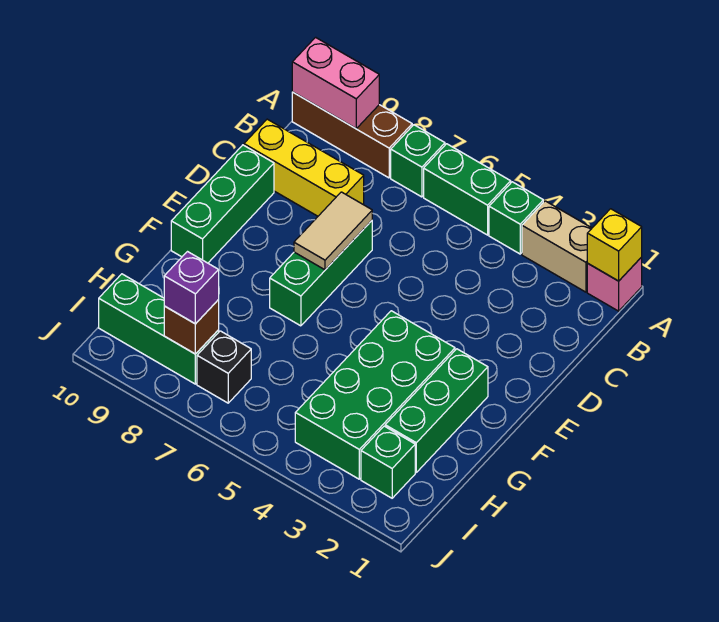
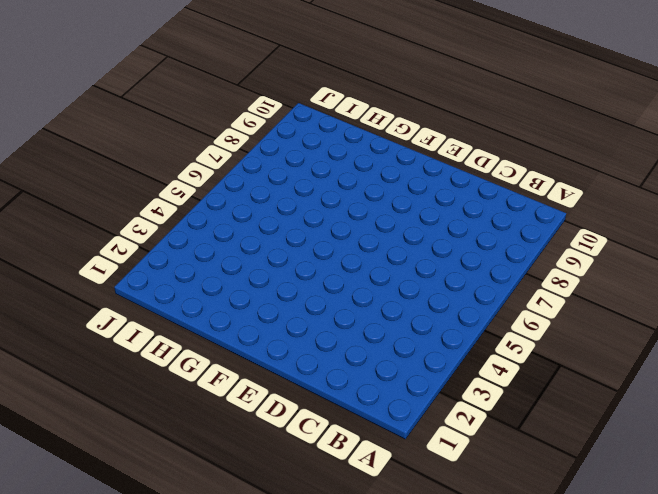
none -> pink brick A1 level 1
none -> tan brick A2:A3 level 1
none -> green brick A4 level 1

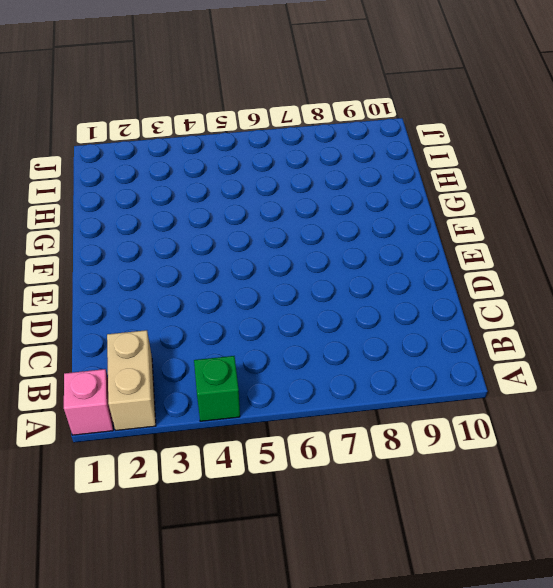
tan brick A2:B2 level 1 -> tan brick A2:A3 level 1
none -> green brick A5:A6 level 1
none -> green brick A7 level 1
none -> brown brick A8:A10 level 1

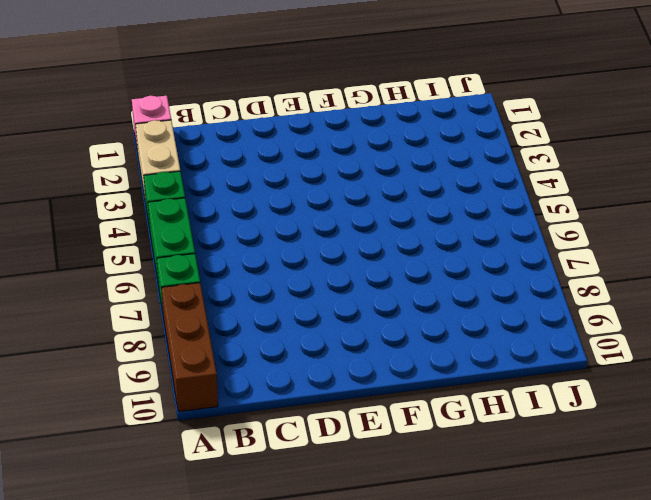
none -> yellow brick C8:C10 level 1
none -> green brick D7:F7 level 1
none -> green brick D10:F10 level 1

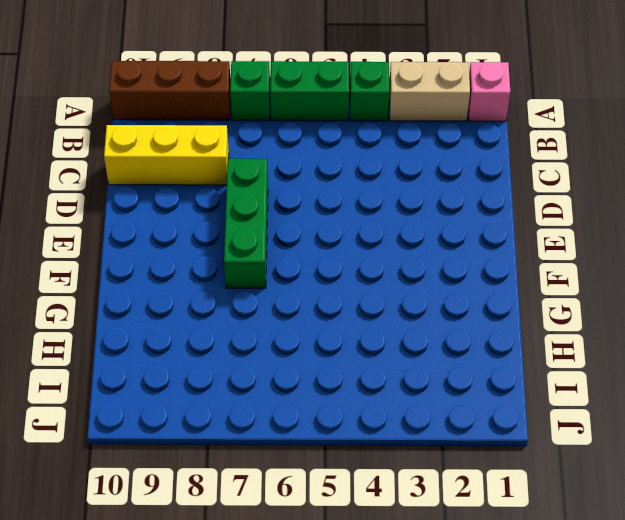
none -> green brick D10:F10 level 1
none -> green brick F2:H2 level 1
none -> green brick F3:I4 level 1

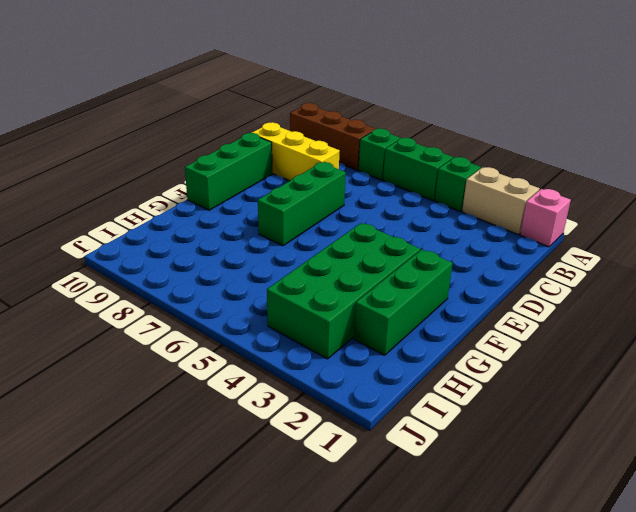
none -> green brick I2 level 1
none -> black brick I7 level 1
none -> green brick I8:I10 level 1

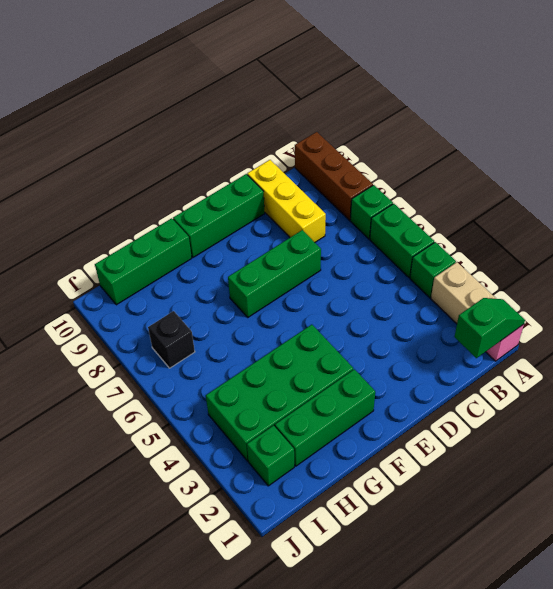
green slope A1:B1 level 2 top B -> yellow brick A1 level 2
green brick G10:I10 level 1 -> green brick I8:I10 level 1
none -> pink brick A9:A10 level 2
none -> tan tile D7:E7 level 2
none -> brown brick I8 level 2

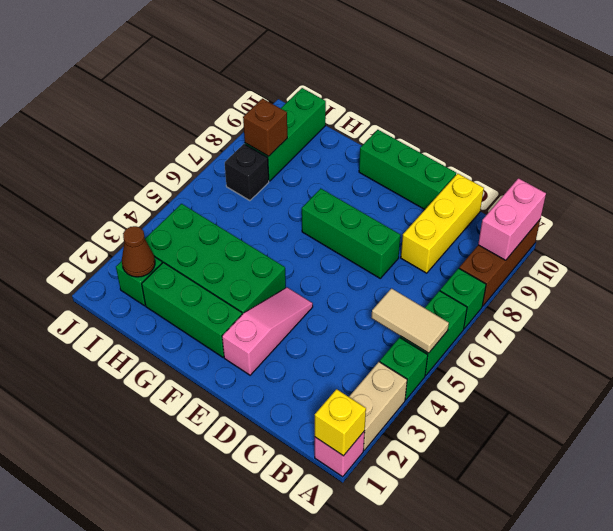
tan tile A5:B5 level 2 -> tan tile D7:E7 level 2
pink slope E2:E4 level 1 top 2 -> none
brown cone I2 level 2 -> none
none -> purple brick I8 level 3

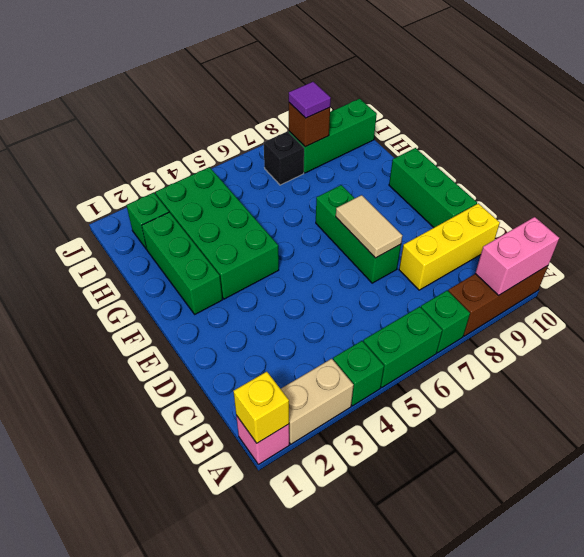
purple tile I8 level 3 -> purple brick I8 level 3

